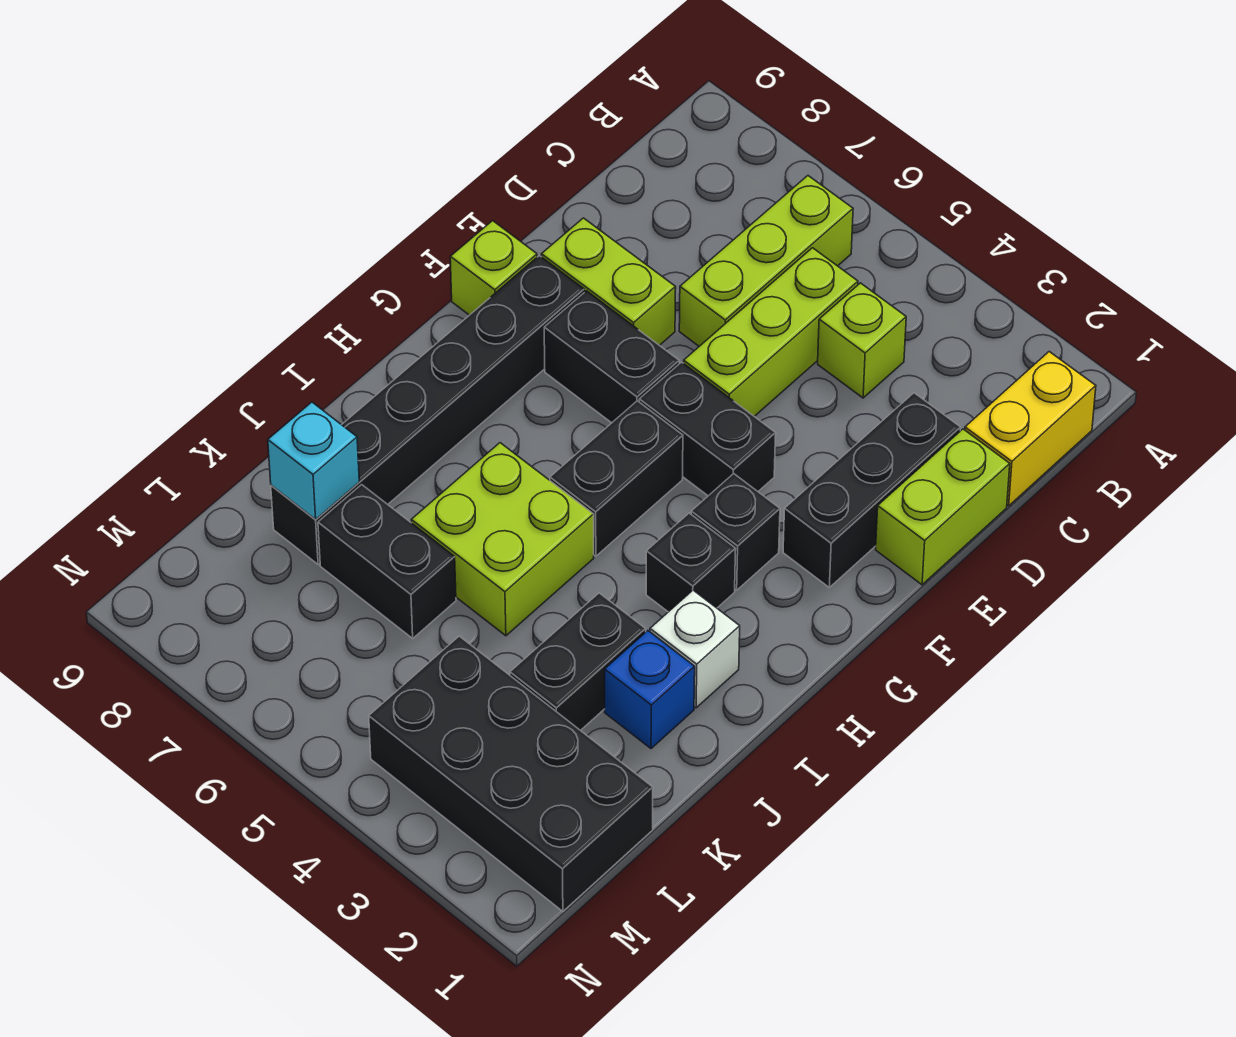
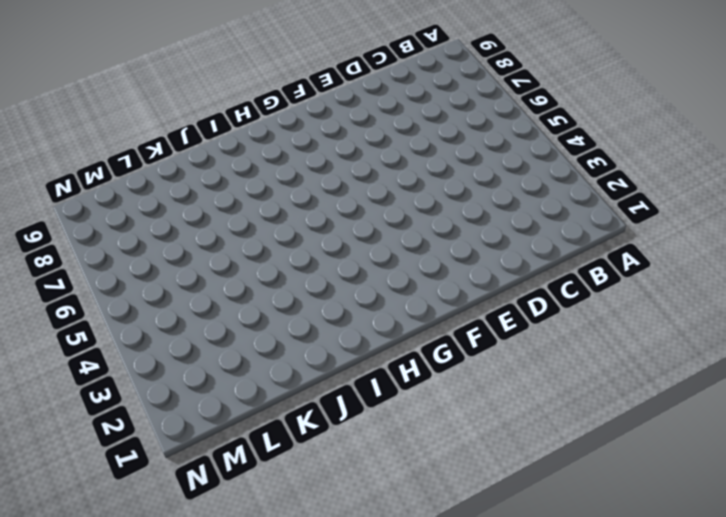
none -> yellow brick B1:C1 level 1
none -> lime brick B6:D6 level 1
none -> lime brick C4 level 1

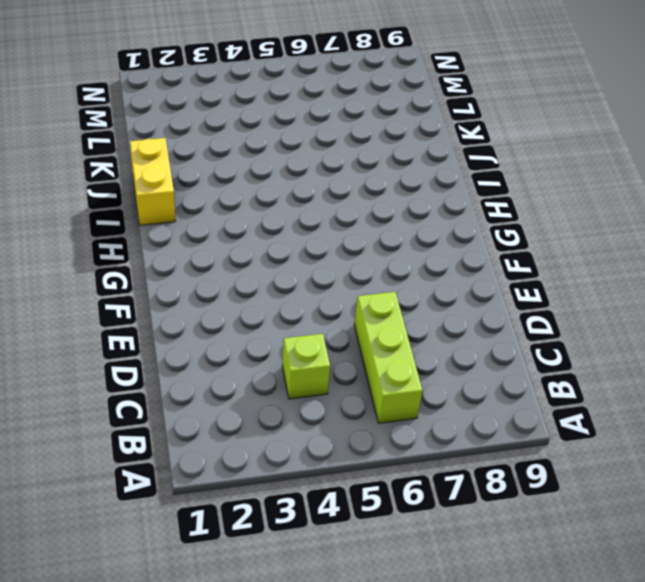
yellow brick I1:J1 level 1 -> yellow brick B1:C1 level 1
none -> lime brick C5:E5 level 1
none -> lime brick D1:E1 level 1
none -> black brick D2:F2 level 1

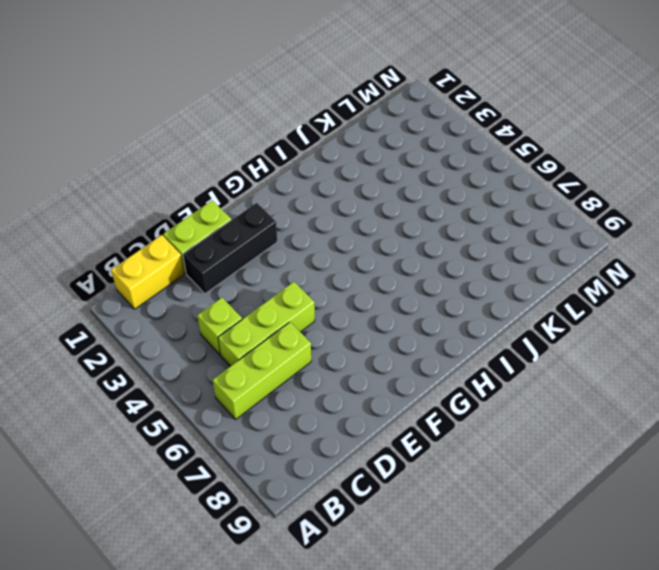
none -> lime brick E7:E8 level 1
none -> black brick F4:F5 level 1
none -> black brick F6:F7 level 1

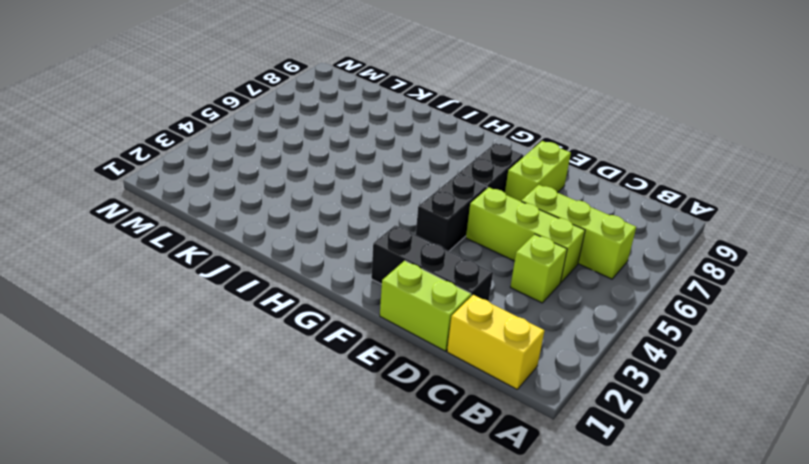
none -> black brick F8:K8 level 1
none -> lime brick F9 level 1
none -> black brick G3 level 1

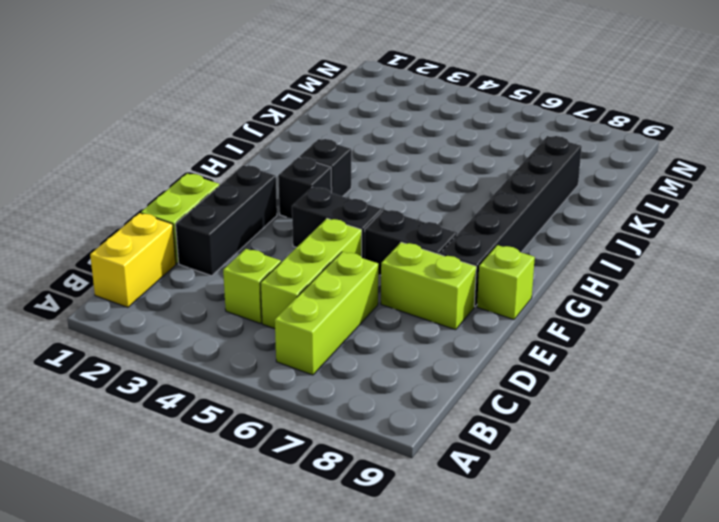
none -> black brick G5:H5 level 1
none -> white brick I2 level 1
none -> lime brick I5:J6 level 1

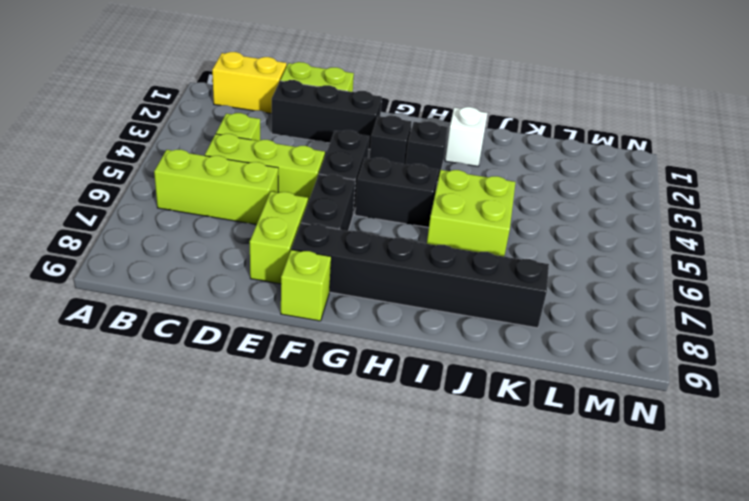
none -> blue brick J2 level 1
none -> black brick J3:K3 level 1
none -> black brick K6:K7 level 1

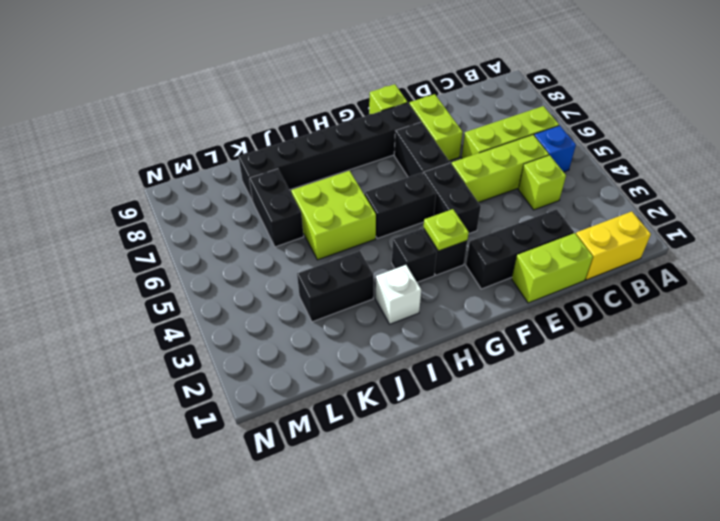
blue brick B5 level 1 -> blue brick J2 level 1
lime plate G3 level 2 -> none
none -> black brick L1:M4 level 1
none -> cyan brick K8 level 2

